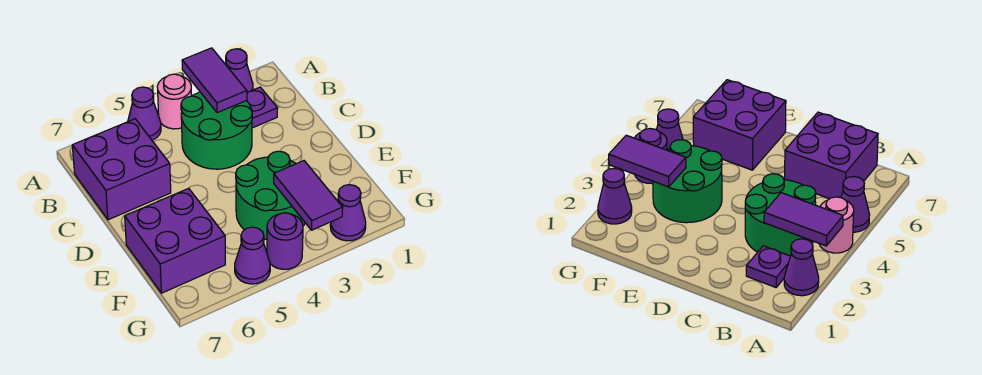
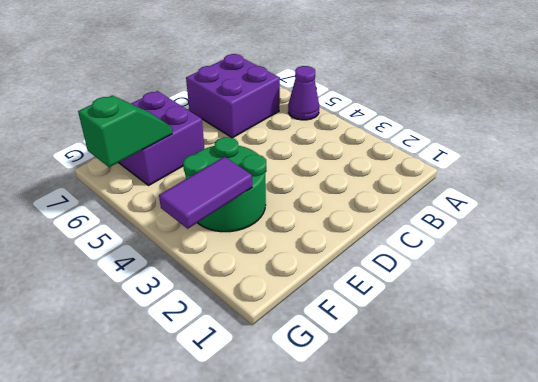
green slope F6:G6 level 2 top G -> none
none -> purple cone A2 level 1
none -> pink round brick A4 level 1
none -> purple plate B2 level 1

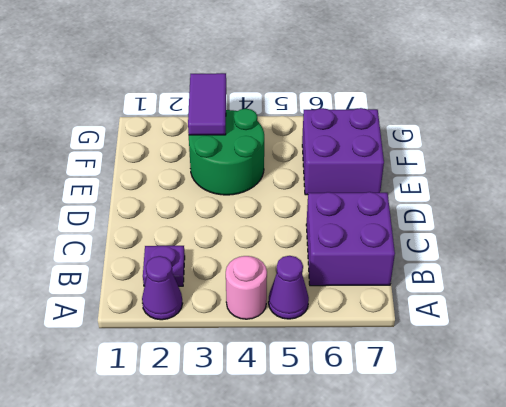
none -> green round brick B3:C4 level 1
none -> purple cone G2 level 1
none -> purple round brick G4 level 1

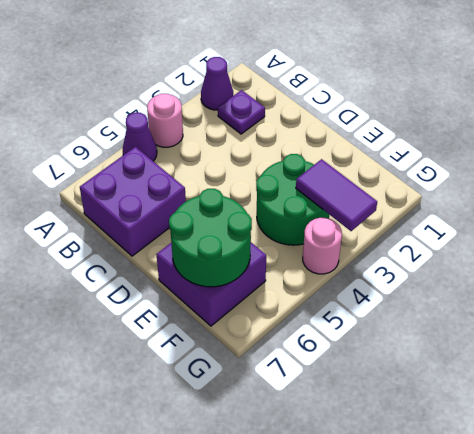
green round brick E6:F7 level 2 -> green round brick B3:C4 level 1
pink round brick G4 level 1 -> purple round brick G4 level 1
none -> purple cone G2 level 1
none -> purple cone G5 level 1
none -> purple tile A3:B3 level 2

